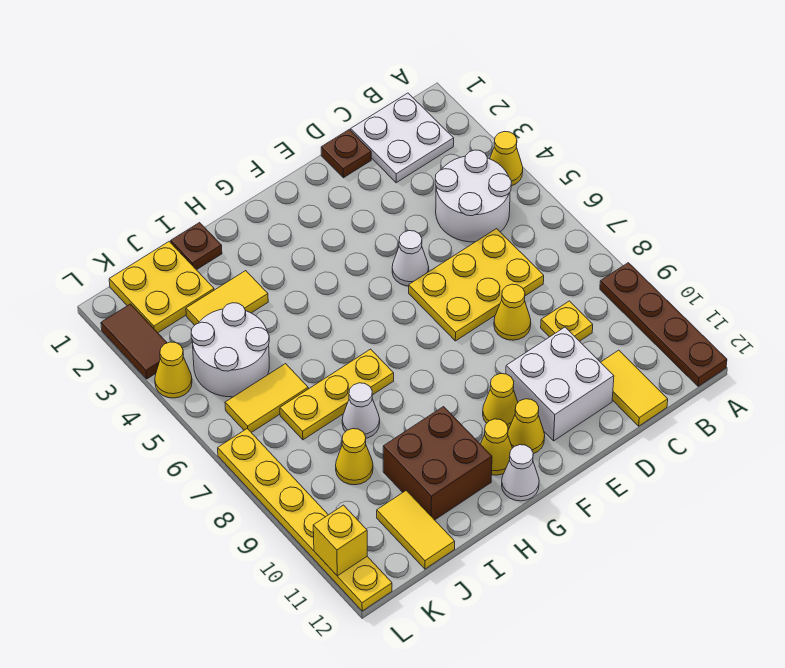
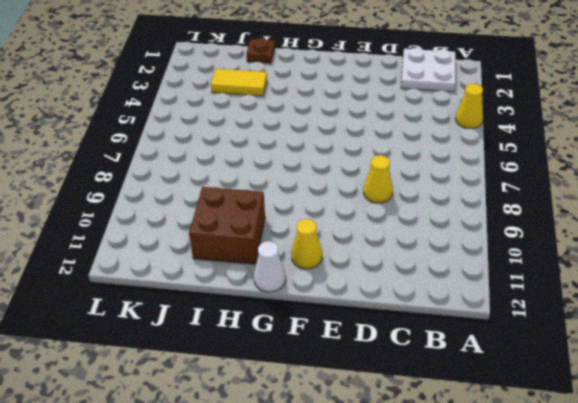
none -> brown plate A9:A12 level 1
none -> white round brick B4:C5 level 1
none -> yellow plate C6:E7 level 1

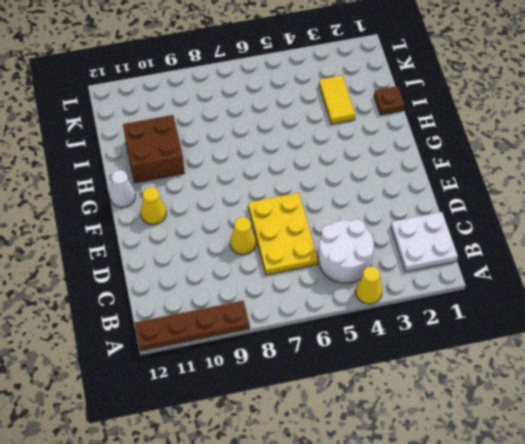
none -> yellow plate C9 level 1
none -> yellow tile C11:C12 level 1
none -> brown plate D1 level 1

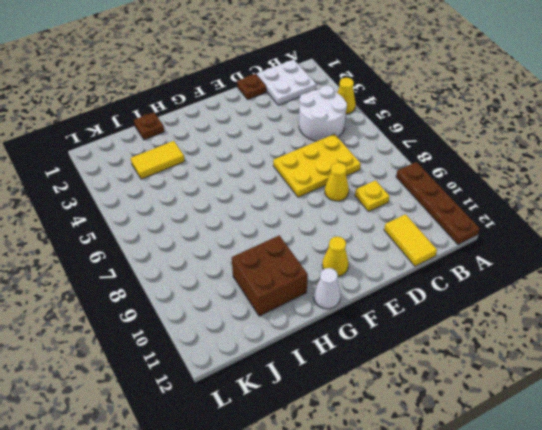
none -> white brick D10:E11 level 1
none -> white cone E5 level 1
none -> yellow cone F10 level 1

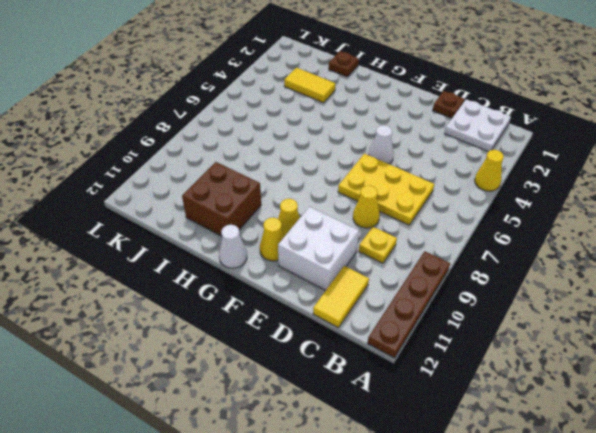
none -> white round brick B4:C5 level 1
none -> yellow cone G11 level 1
none -> yellow plate H7:J7 level 1

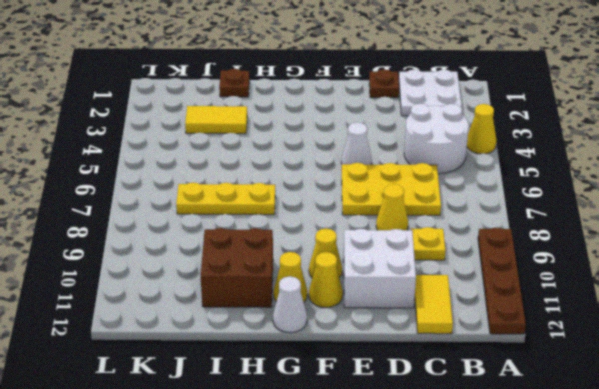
none -> white cone I8 level 1
none -> yellow plate J1:K2 level 1
none -> white round brick J4:K5 level 1

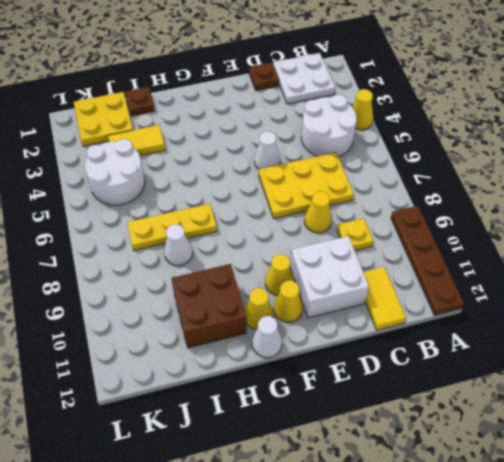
none -> yellow tile J6:K6 level 1
none -> yellow cone J9 level 1
none -> yellow tile J11:J12 level 1

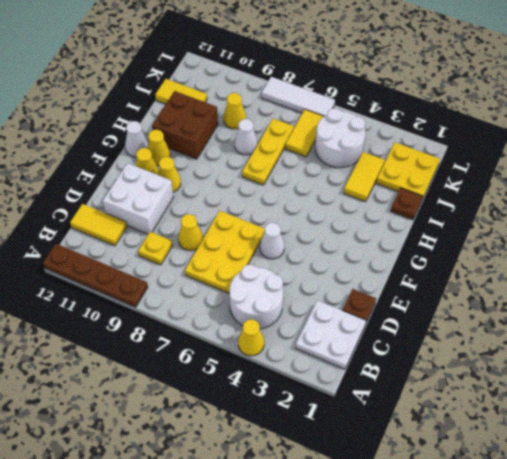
white tile L6:L8 level 1 -> yellow plate L7:L12 level 1
none -> brown tile L2:L3 level 1
none -> yellow cone L4 level 1
none -> yellow brick L11 level 2

